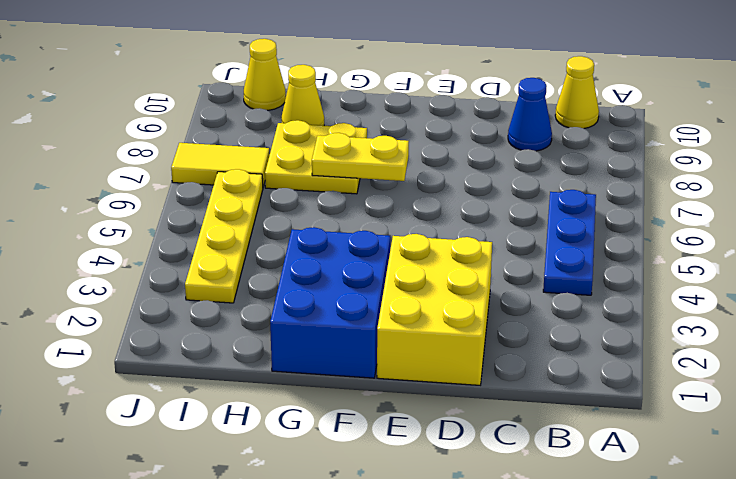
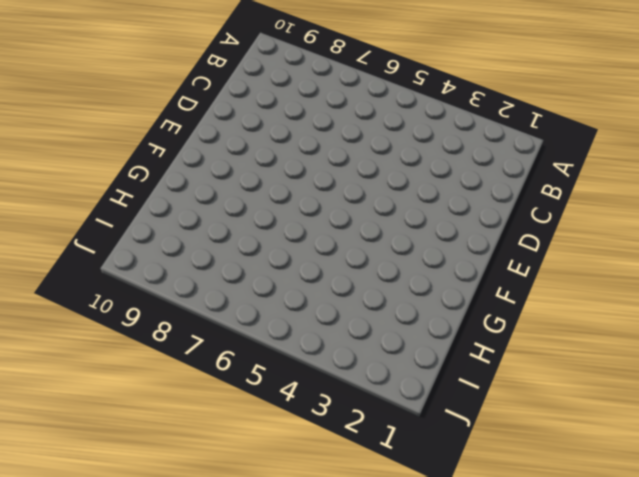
none -> blue plate B4:B6 level 1
none -> yellow cone B10 level 1

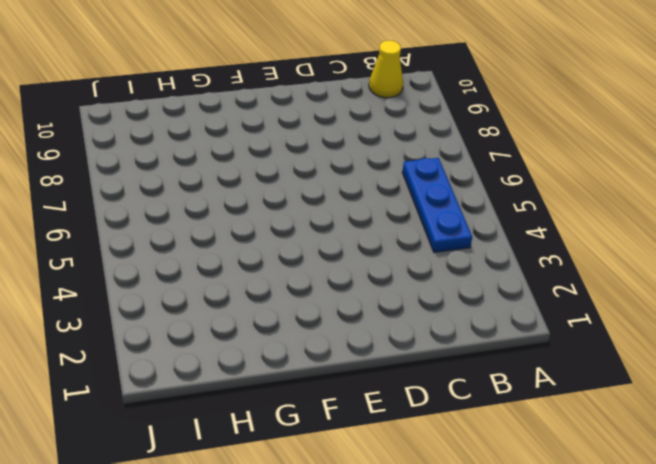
none -> blue cone C9 level 1
none -> yellow brick D1:E3 level 1

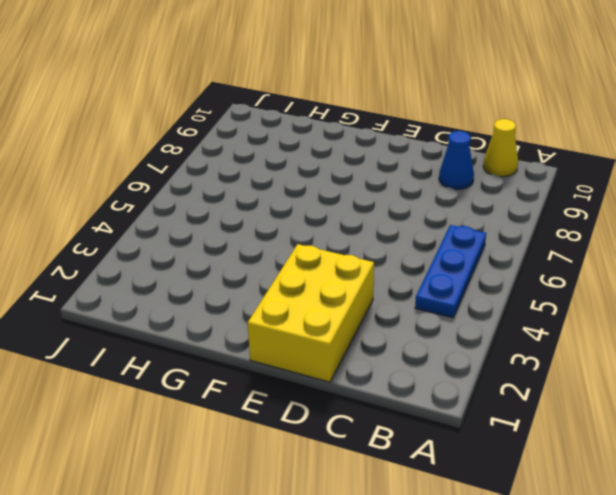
none -> blue brick F1:G3 level 1
none -> yellow plate G7:H8 level 1

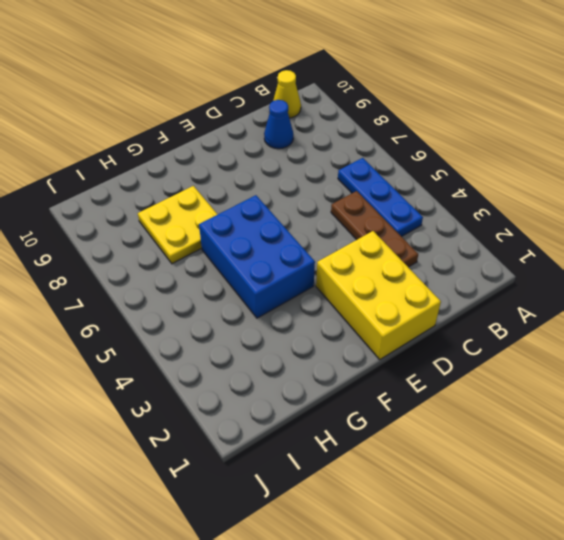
brown plate C3:C5 level 1 -> none
blue brick F4:G6 level 1 -> blue brick F1:G3 level 1
none -> yellow cone H9 level 1
none -> yellow plate I3:I6 level 1

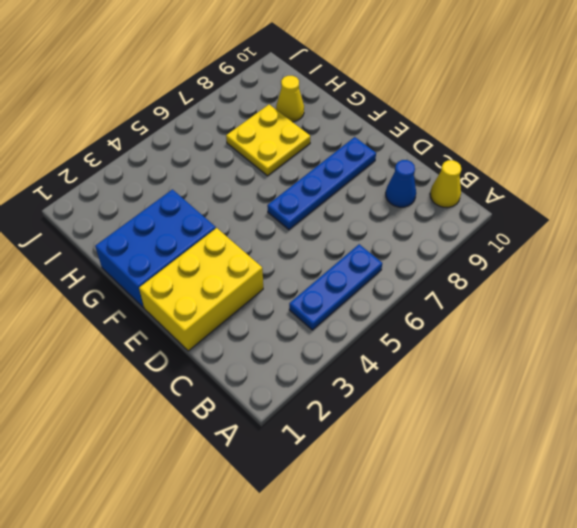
blue plate E6:E9 level 1 -> none
none -> yellow plate I3:I6 level 1
none -> yellow tile I7:J7 level 1

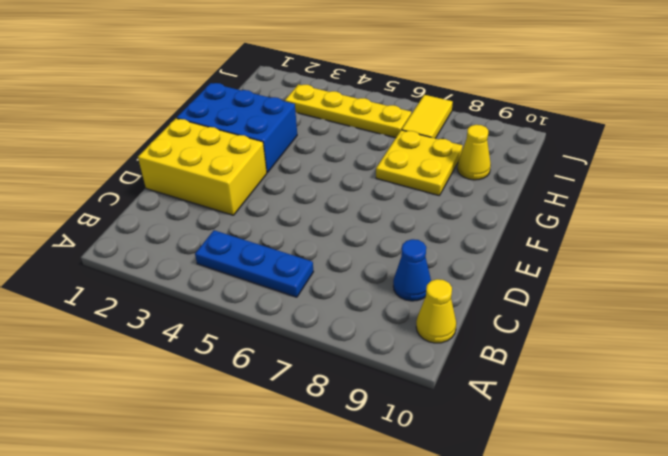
none -> yellow cone I10 level 1
none -> yellow plate F7:G7 level 2

